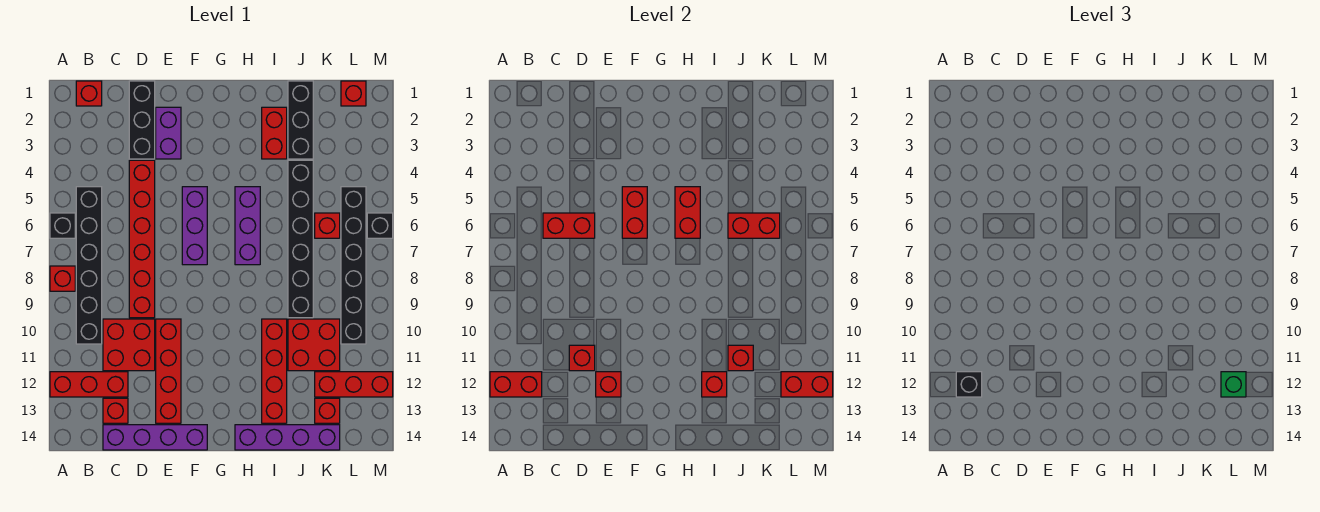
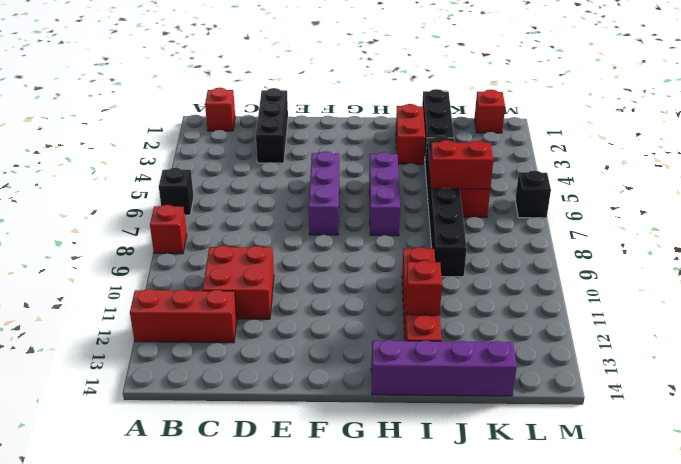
none -> black brick B5:B10 level 1
none -> red brick C13 level 1
none -> purple brick C14:F14 level 1
none -> red brick D4:D9 level 1

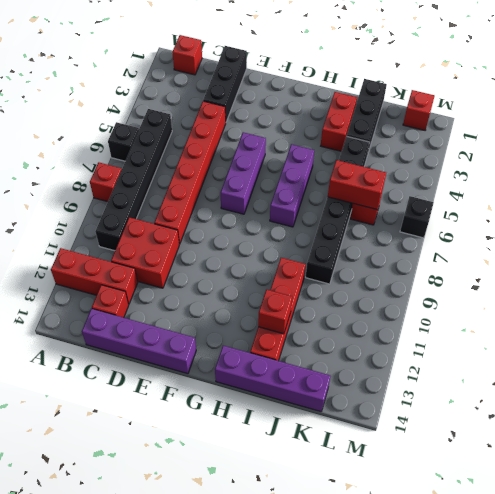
none -> purple brick E2:E3 level 1
none -> red brick E10:E13 level 1
none -> red brick J10:K11 level 1
none -> red brick K12:M12 level 1

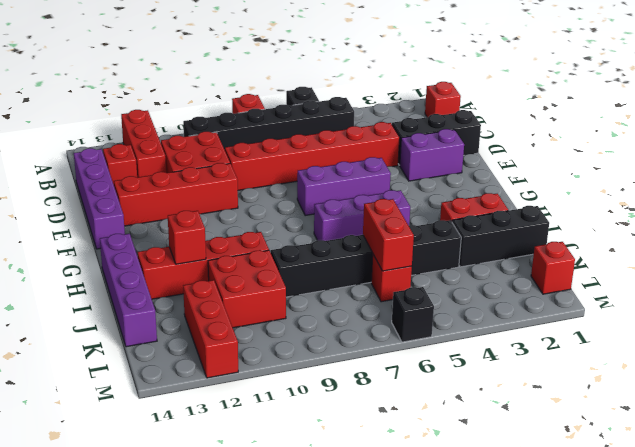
none -> red brick K13 level 1
none -> black brick L5:L10 level 1
none -> red brick A12:B12 level 2
none -> red brick C6:D6 level 2

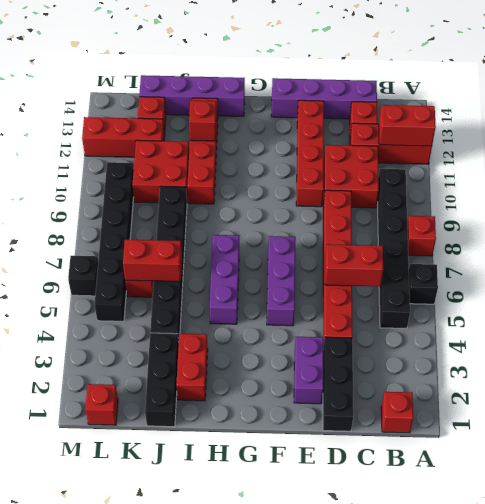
none -> red brick D11 level 2
none -> red brick E12 level 2
none -> red brick F5:F6 level 2
none -> red brick H5:H6 level 2

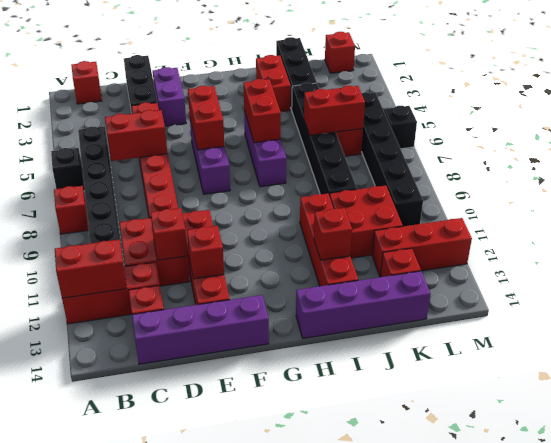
none -> red brick J11 level 2
none -> red brick L12:M12 level 2
none -> black brick B12 level 3
none -> green brick L12 level 3

